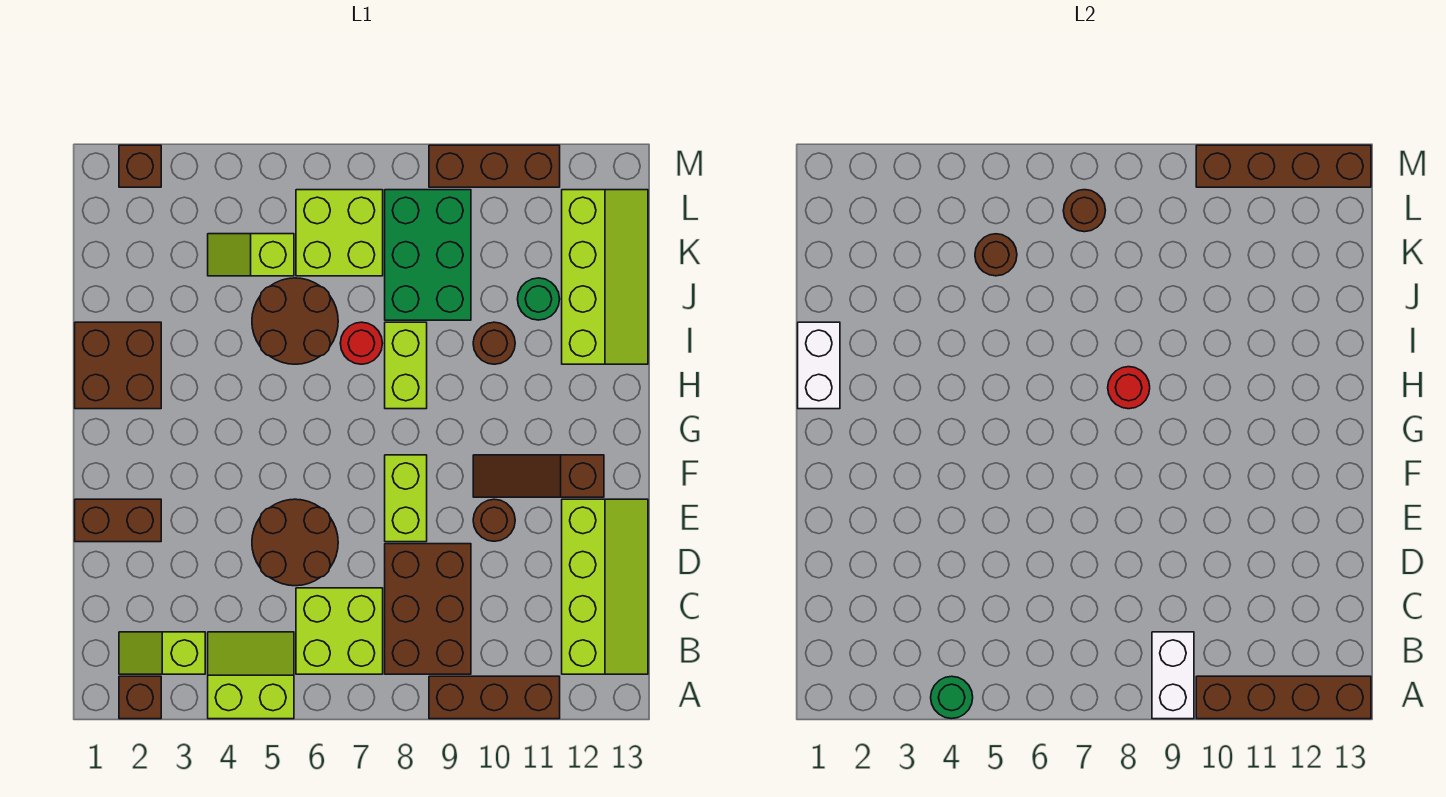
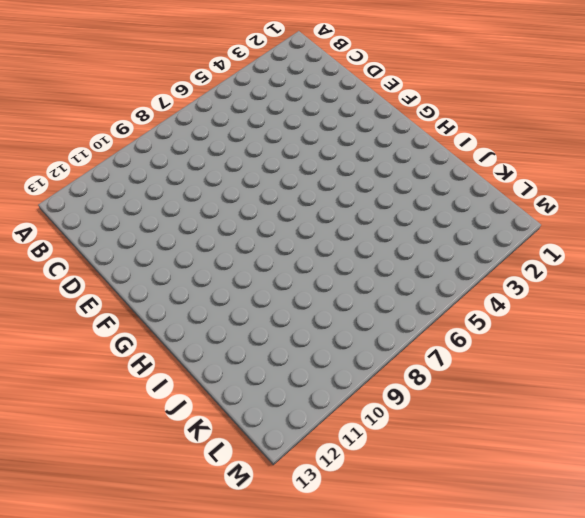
none -> brown brick A2 level 1
none -> lime slope A4:B5 level 1 top A
none -> brown brick A9:A11 level 1
none -> lime slope B2:B3 level 1 top 3

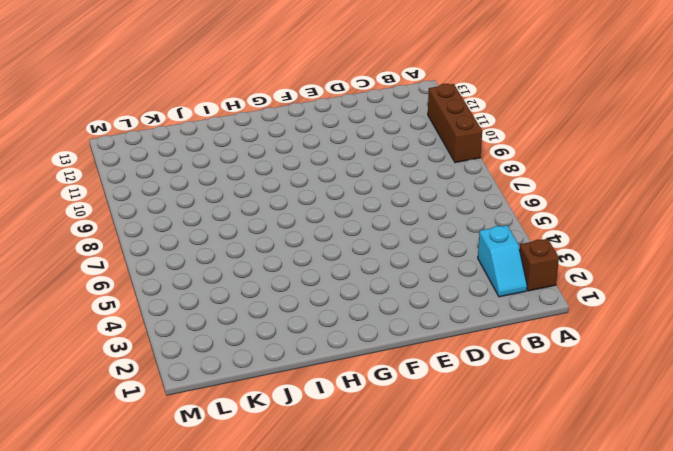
cyan slope B2:B3 level 1 top 3 -> lime slope B2:B3 level 1 top 3
none -> lime slope A4:B5 level 1 top A
none -> lime brick B6:C7 level 1
none -> brown brick B8:D9 level 1
none -> lime slope B12:E13 level 1 top 12

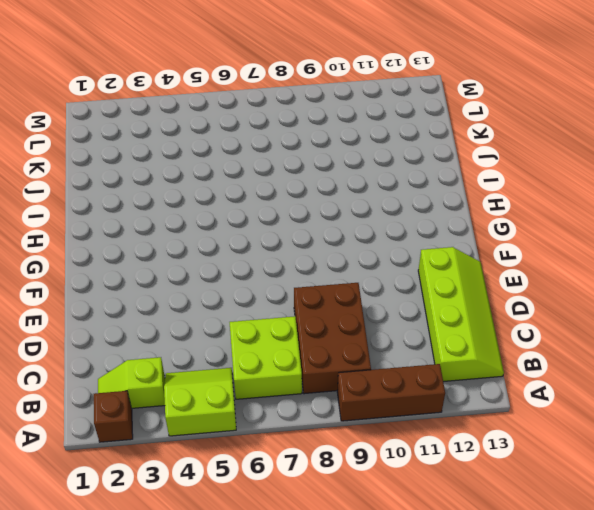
none -> brown round brick D5:E6 level 1
none -> brown brick E1:E2 level 1
none -> lime brick E8:F8 level 1
none -> brown round brick E10 level 1

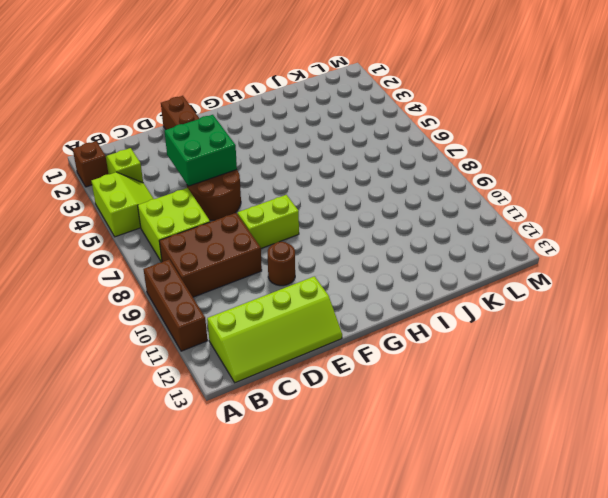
green brick D4:E5 level 2 -> none
none -> brown slope F10:F12 level 1 top 12
none -> brown brick H1:I2 level 1
none -> lime brick H8:I8 level 1
none -> brown round brick I5:J6 level 1

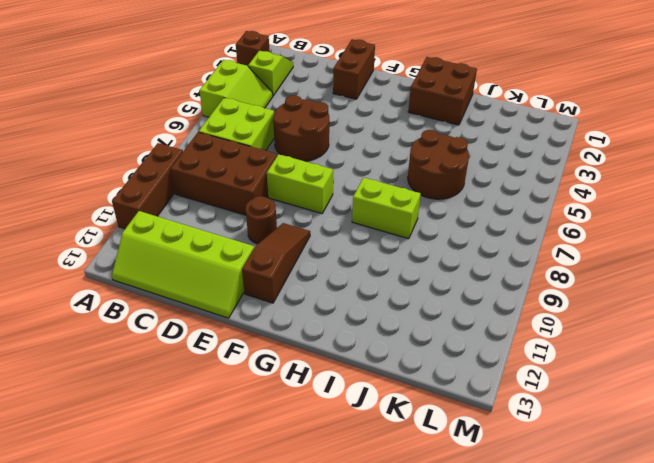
none -> red round brick I7 level 1
none -> brown round brick I10 level 1
none -> lime slope I12:L13 level 1 top 12
none -> green brick J8:L9 level 1

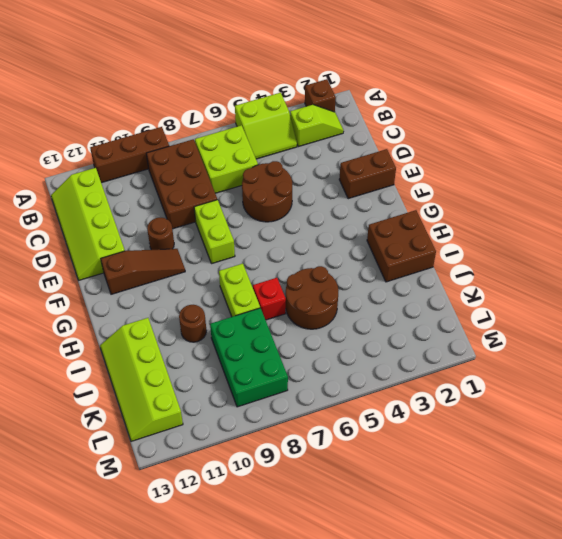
red brick I7 level 1 -> red round brick I7 level 1
none -> green round brick J11 level 1
none -> lime slope K4:K5 level 1 top 5
none -> lime brick K6:L7 level 1
none -> brown brick M2 level 1

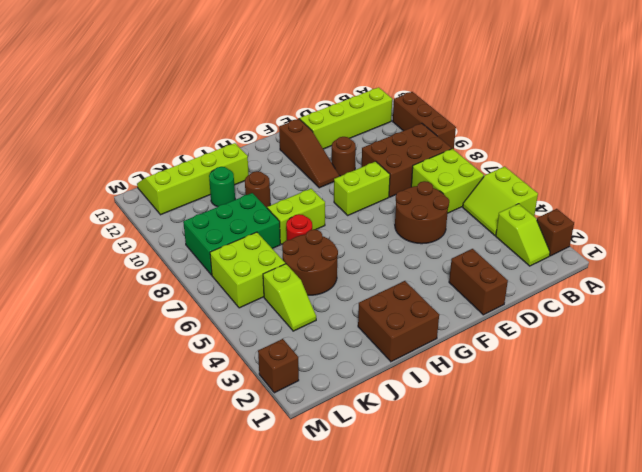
none -> brown brick M9:M11 level 1
none -> green round brick A4 level 2
none -> white brick A9:B9 level 2
none -> brown brick A10:A13 level 2

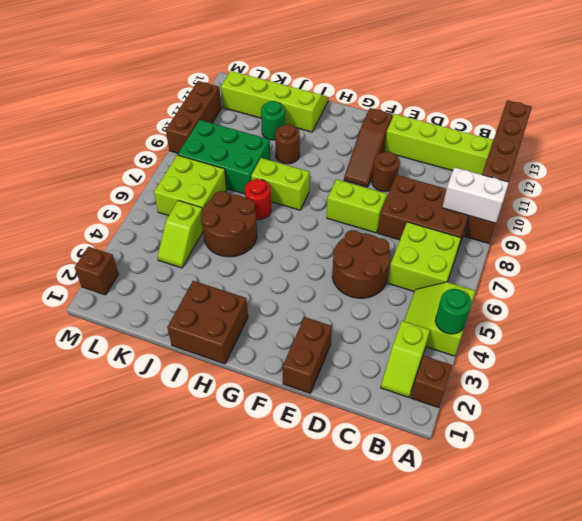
none -> white brick H1:I1 level 2
none -> red round brick H8 level 2
none -> brown round brick K5 level 2
none -> brown round brick L7 level 2

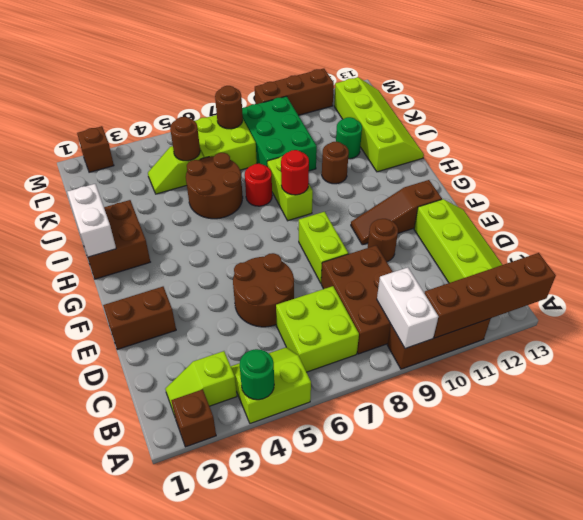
none -> brown brick M10:M13 level 2

